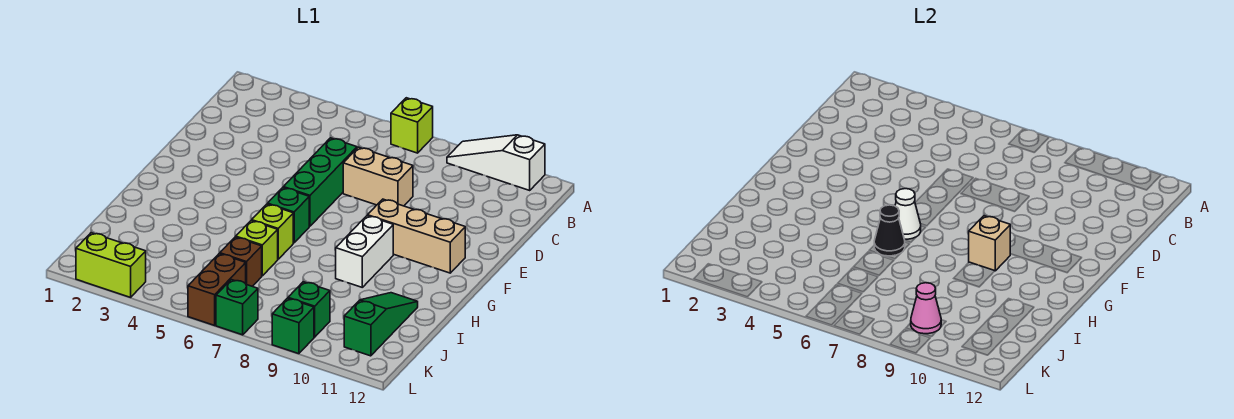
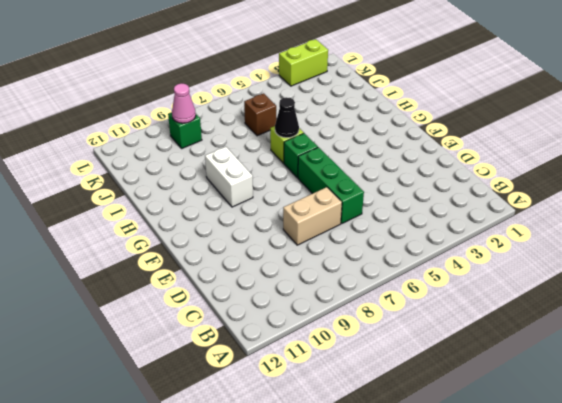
none -> lime brick A7 level 1
none -> white slope A9:A11 level 1 top 11
none -> tan brick F9:F11 level 1

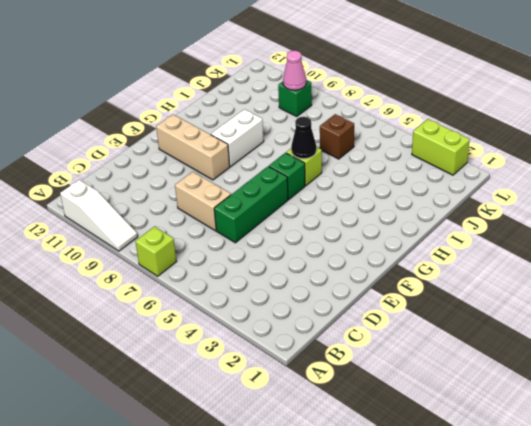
none -> lime brick I6 level 1
none -> green slope I11:K11 level 1 top K
none -> brown brick K6:L6 level 1

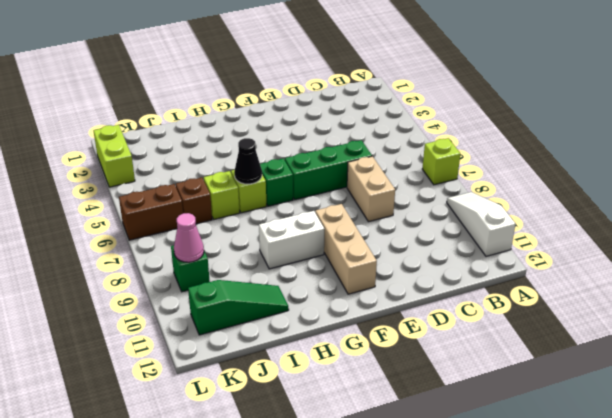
none -> green brick L7 level 1
none -> green brick L9 level 1
none -> white cone G6 level 2

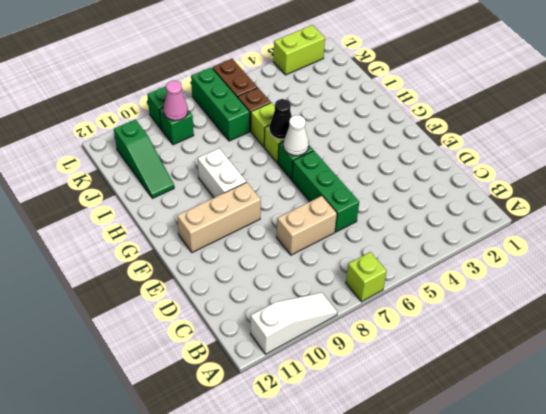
green brick J7:L7 level 1 -> green brick L7 level 1
none -> tan brick G9 level 2

